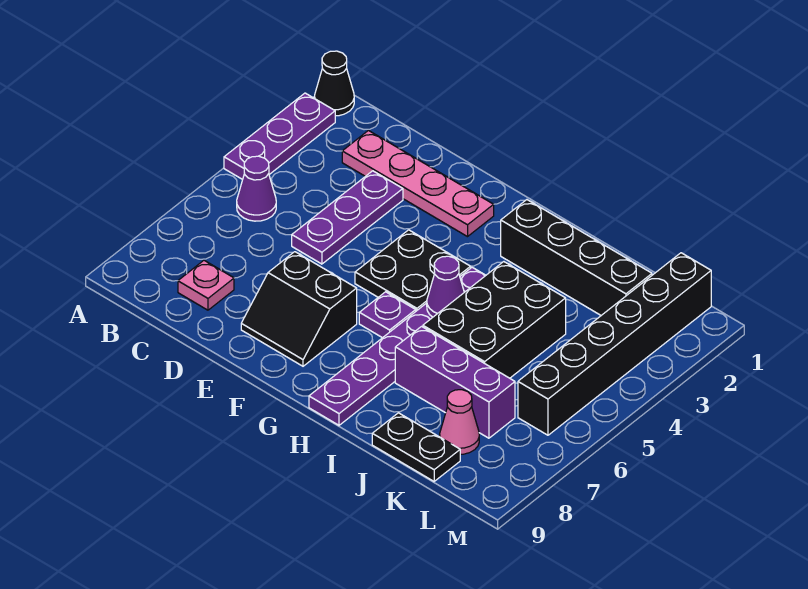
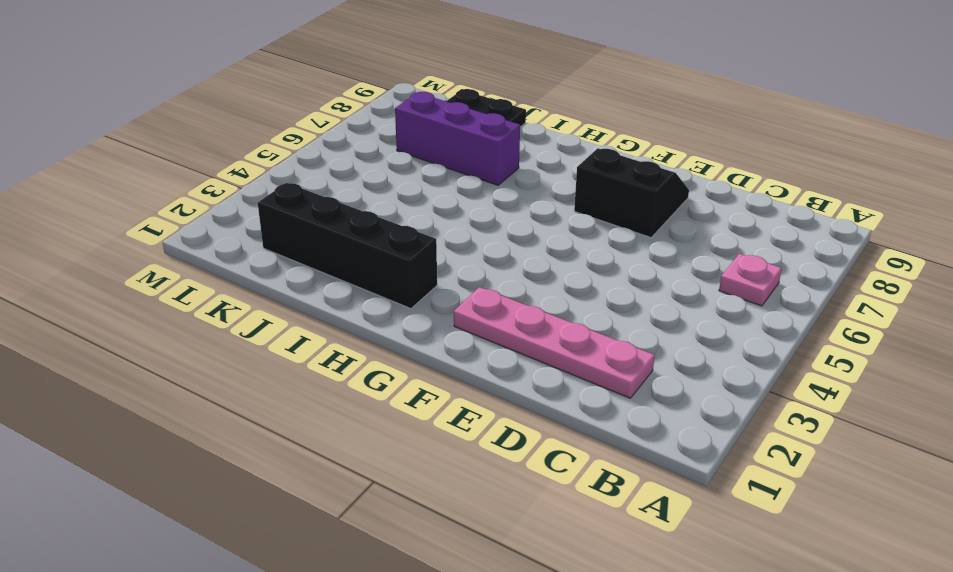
pink plate B6 level 1 -> pink plate C8 level 1
none -> black cone A1 level 1
none -> purple plate A2:A4 level 1
none -> purple cone B5 level 1

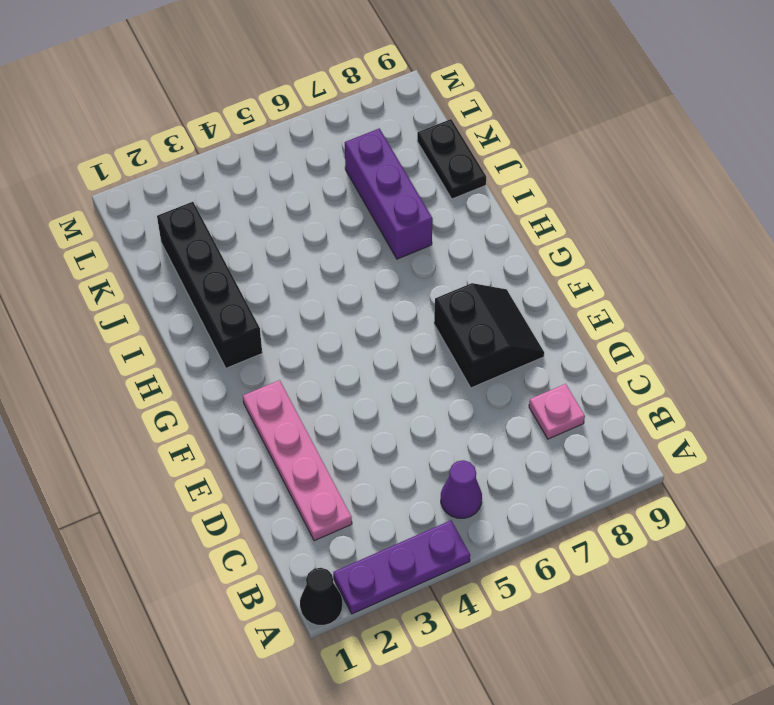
none -> purple plate D3:D5 level 1
none -> black plate F4:G5 level 1
none -> purple plate G6 level 1

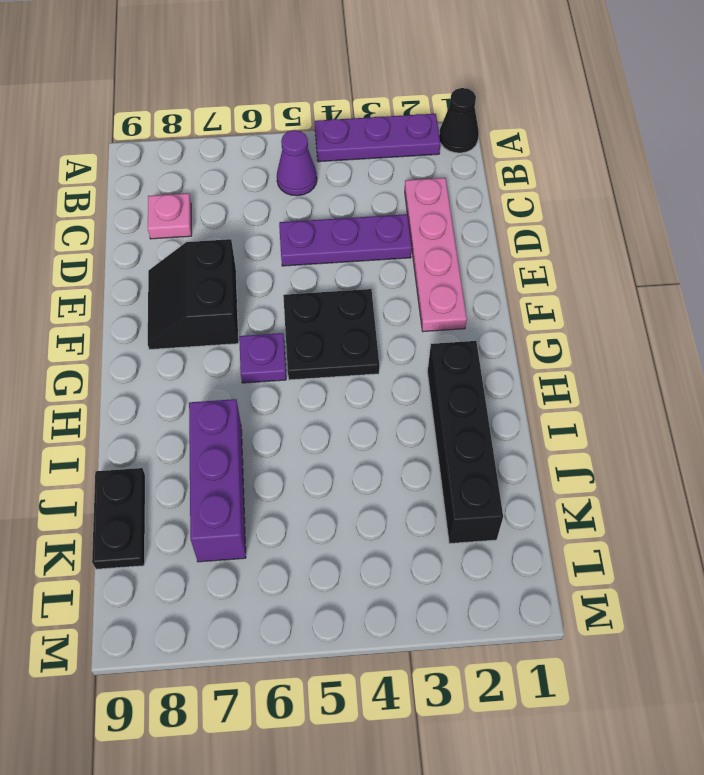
none -> purple plate H4:H9 level 1
none -> black brick I4:J6 level 1
none -> pink cone K8 level 1

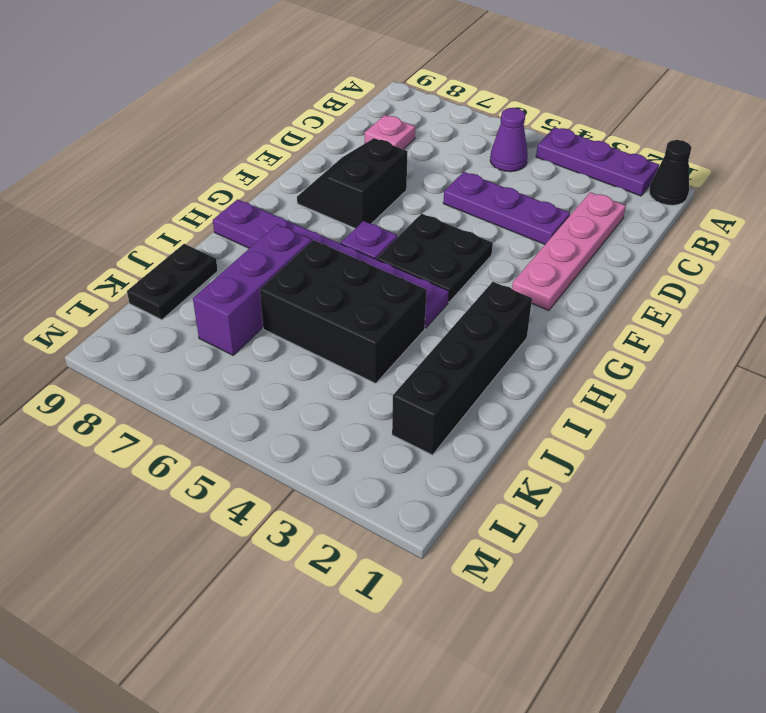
none -> pink cone K8 level 1
none -> black brick L1:L6 level 1
none -> purple cone H5 level 2

